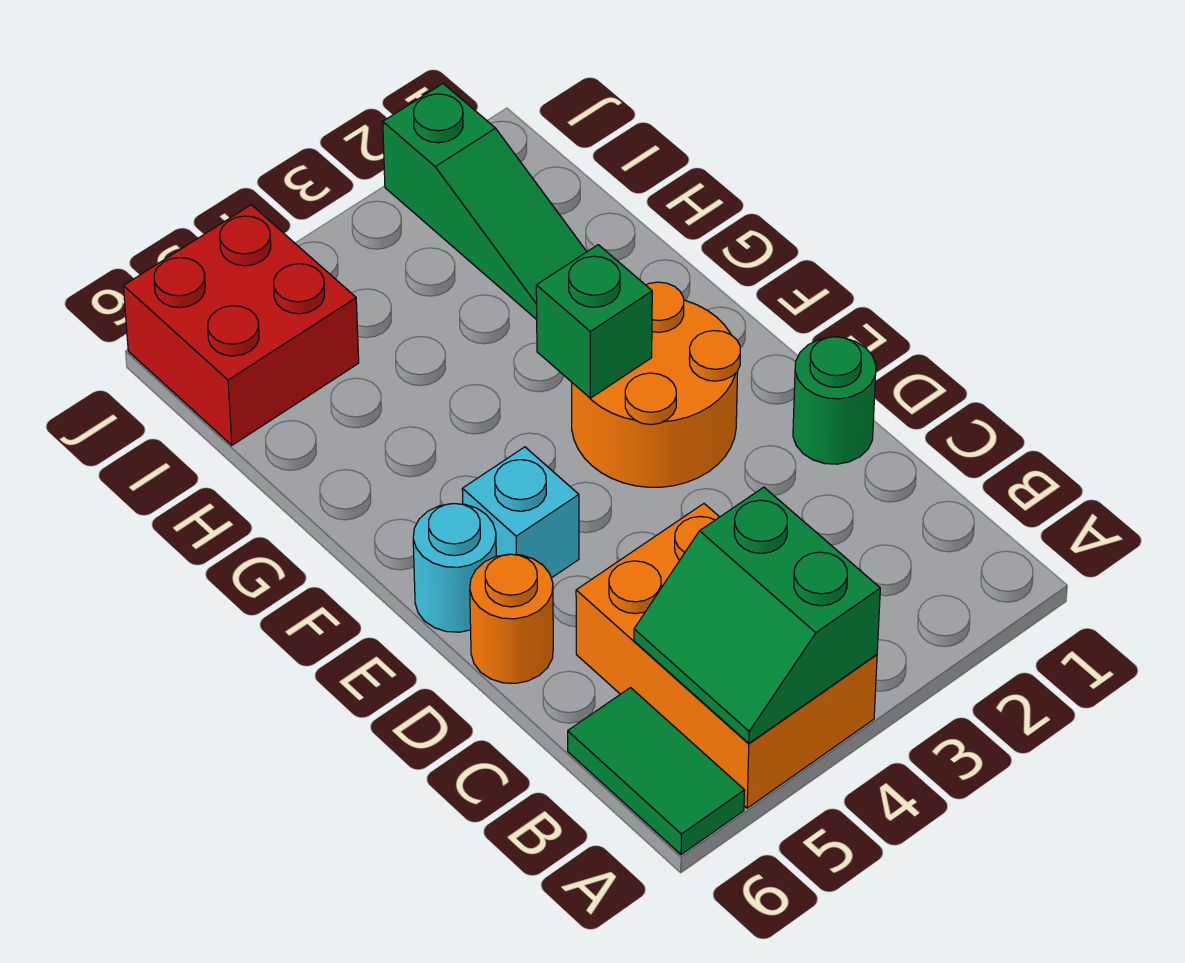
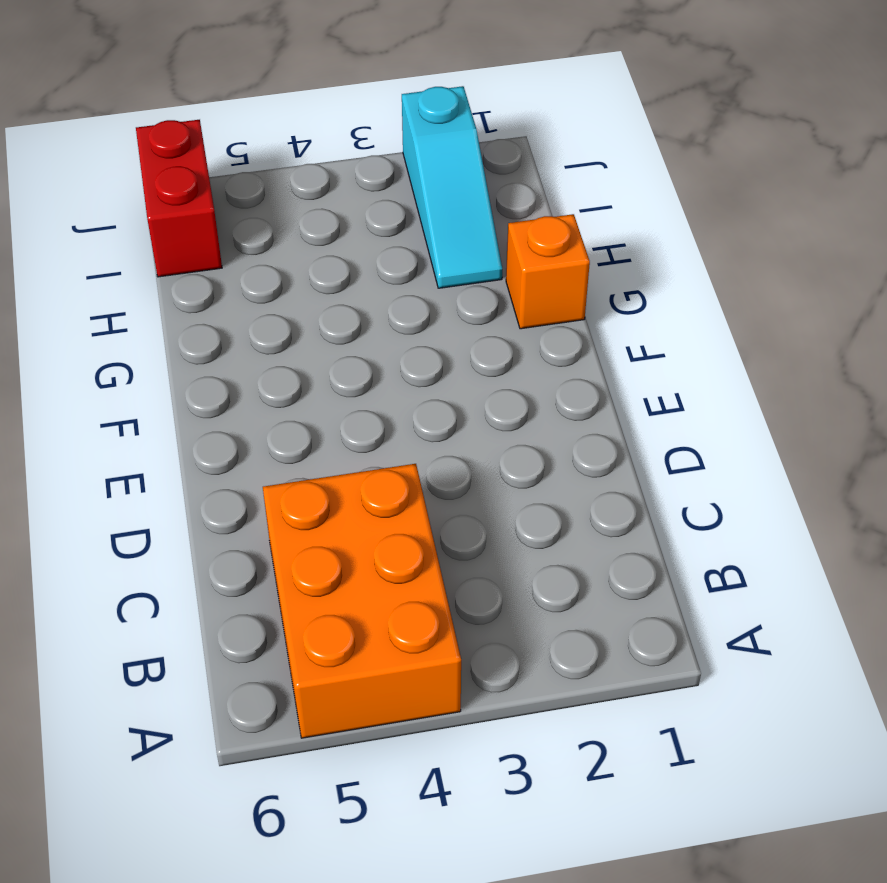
orange brick G1 level 1 -> none
cyan slope H2:J2 level 1 top J -> green slope H2:J2 level 1 top J
red brick I6:J6 level 1 -> red brick I5:J6 level 1
none -> green tile A6:B6 level 1
none -> green round brick D1 level 1

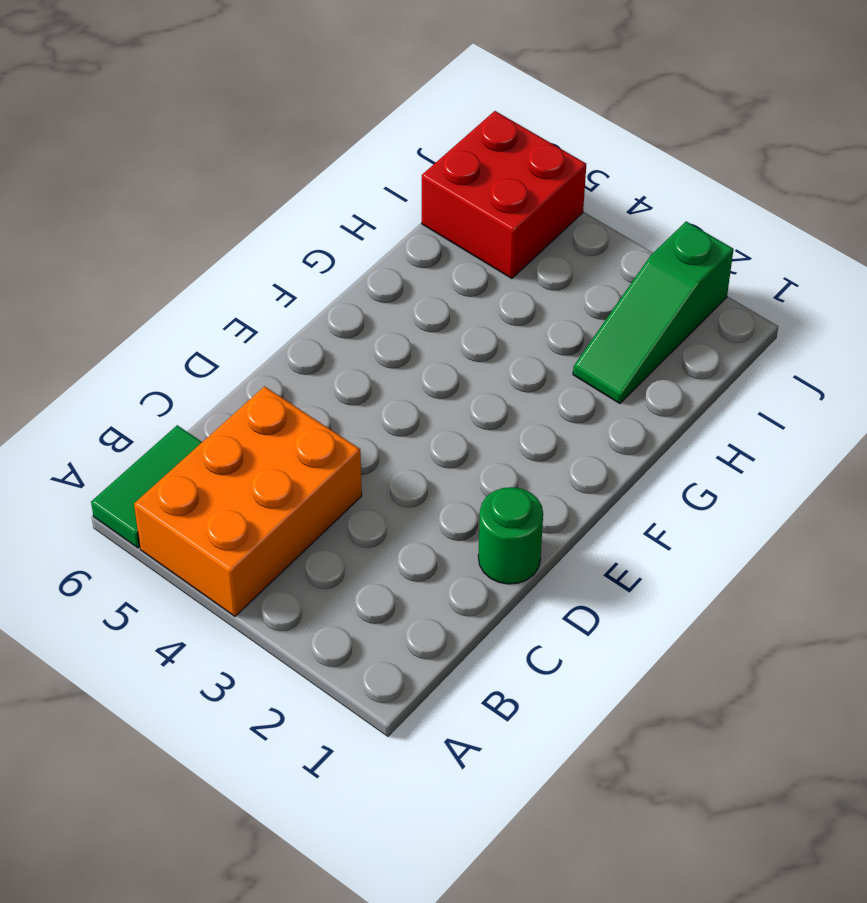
none -> orange round brick D6 level 1
none -> orange round brick E2:F3 level 1

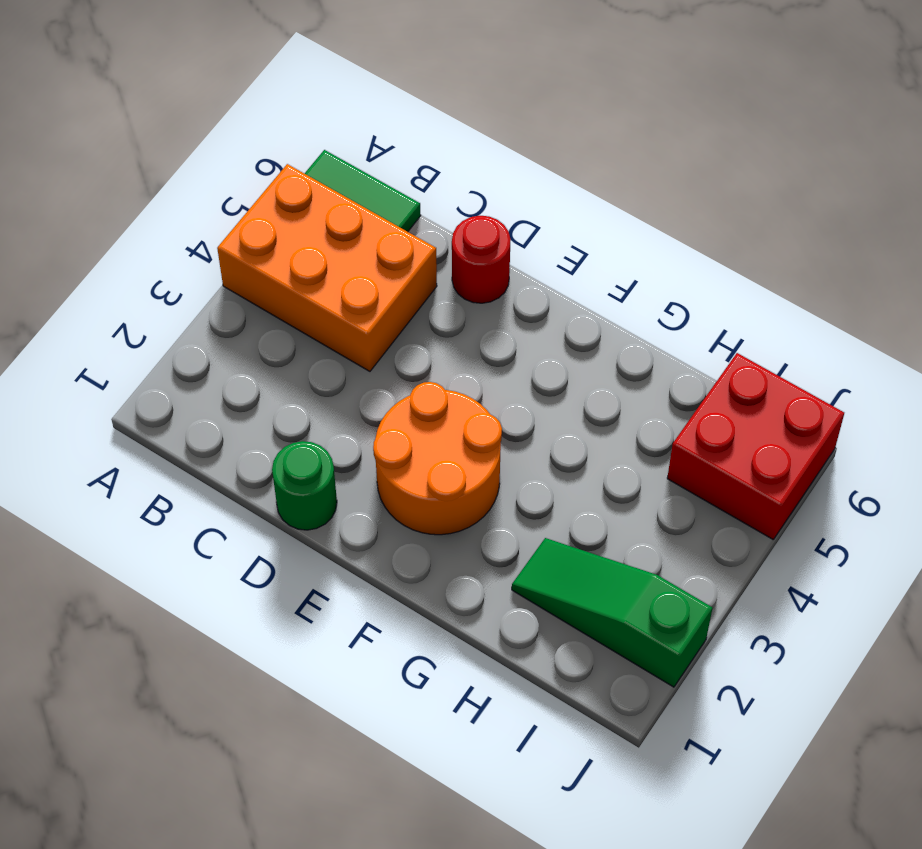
red round brick D6 level 1 -> orange round brick D6 level 1
none -> cyan brick E5 level 1
none -> cyan round brick E6 level 1

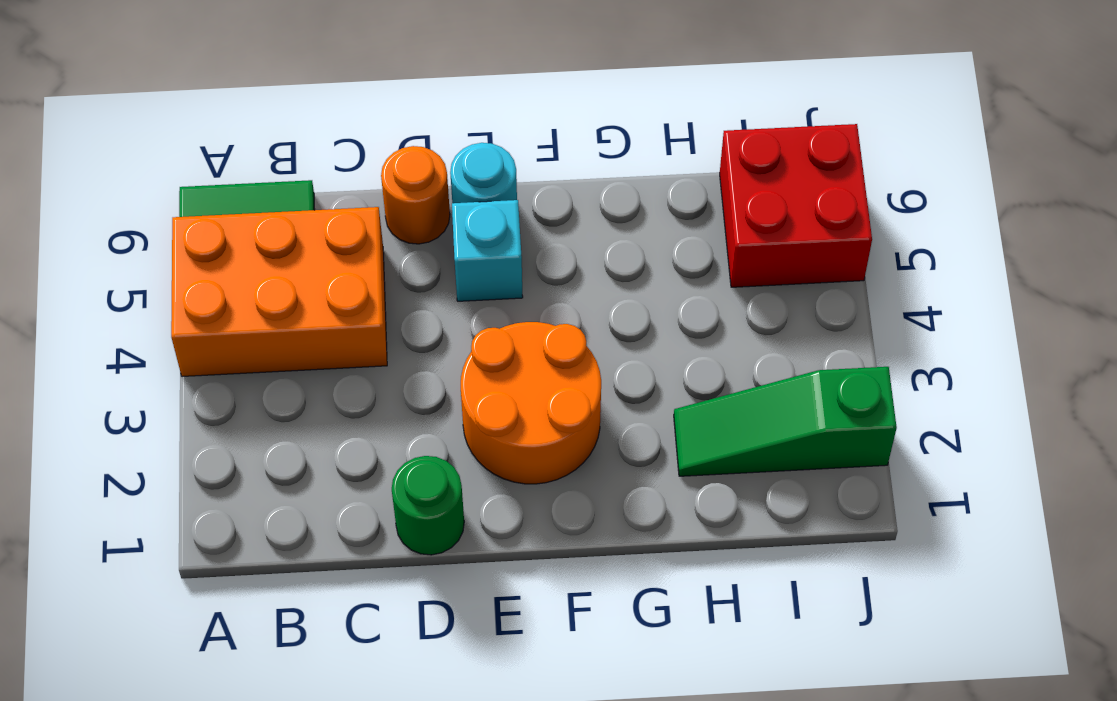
none -> green slope A4:B5 level 2 top 4
none -> green brick F3 level 2

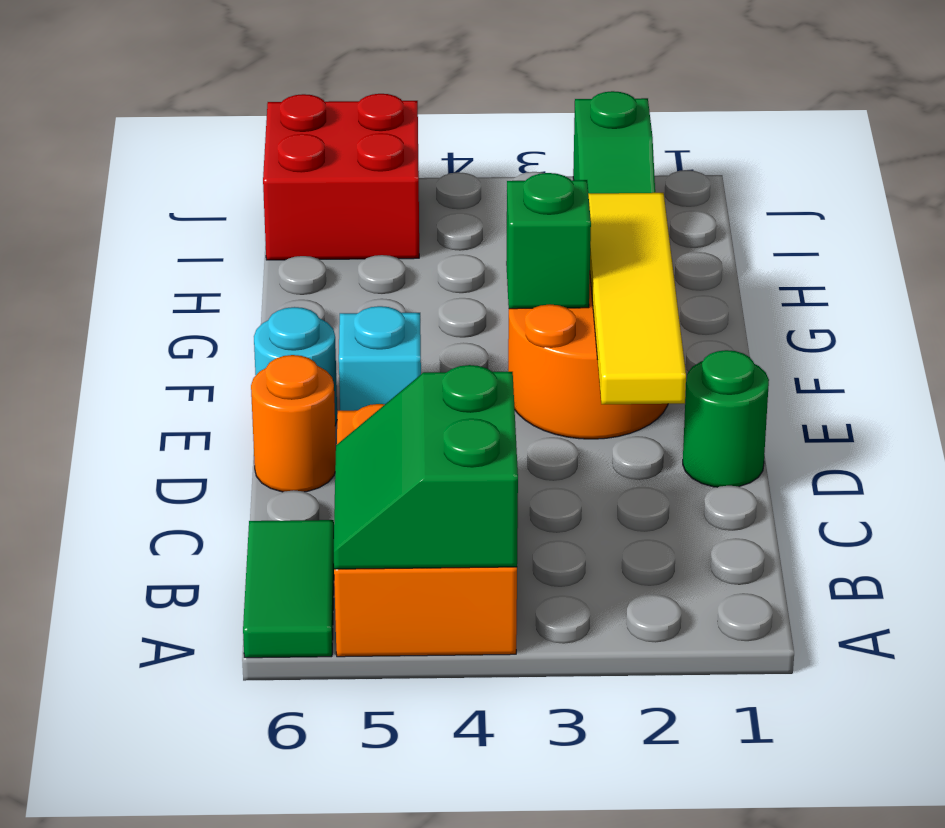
yellow tile D2:G2 level 2 -> none

